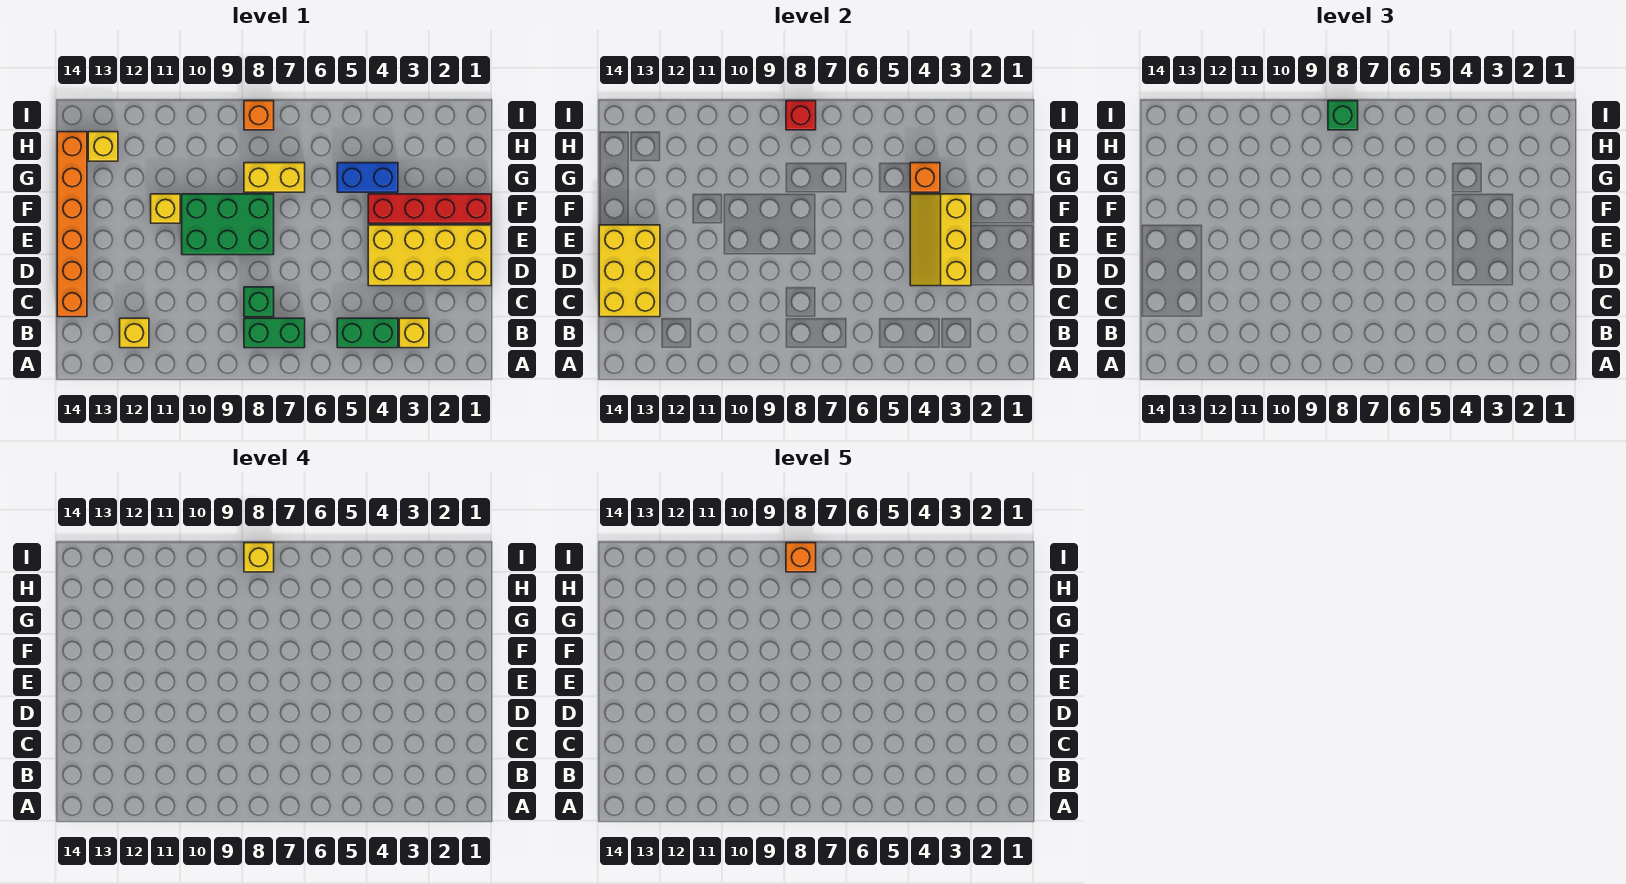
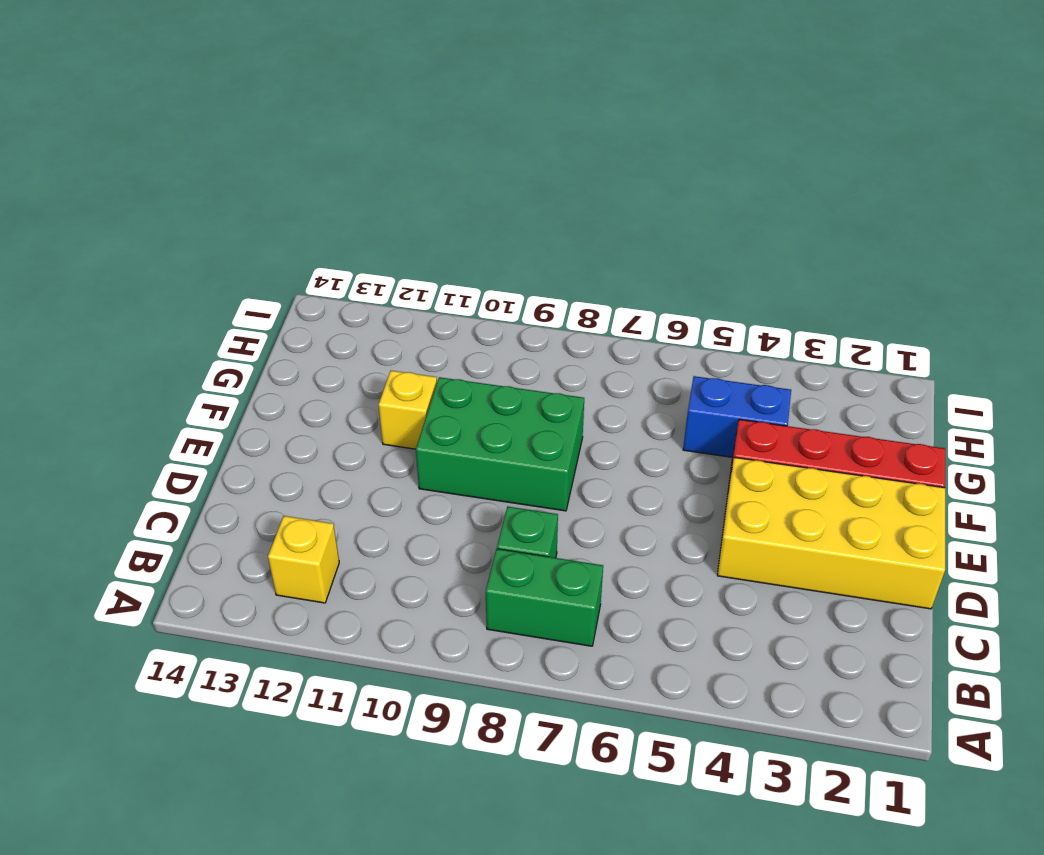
none -> yellow brick B3 level 1
none -> green brick B4:B5 level 1
none -> orange brick C14:H14 level 1

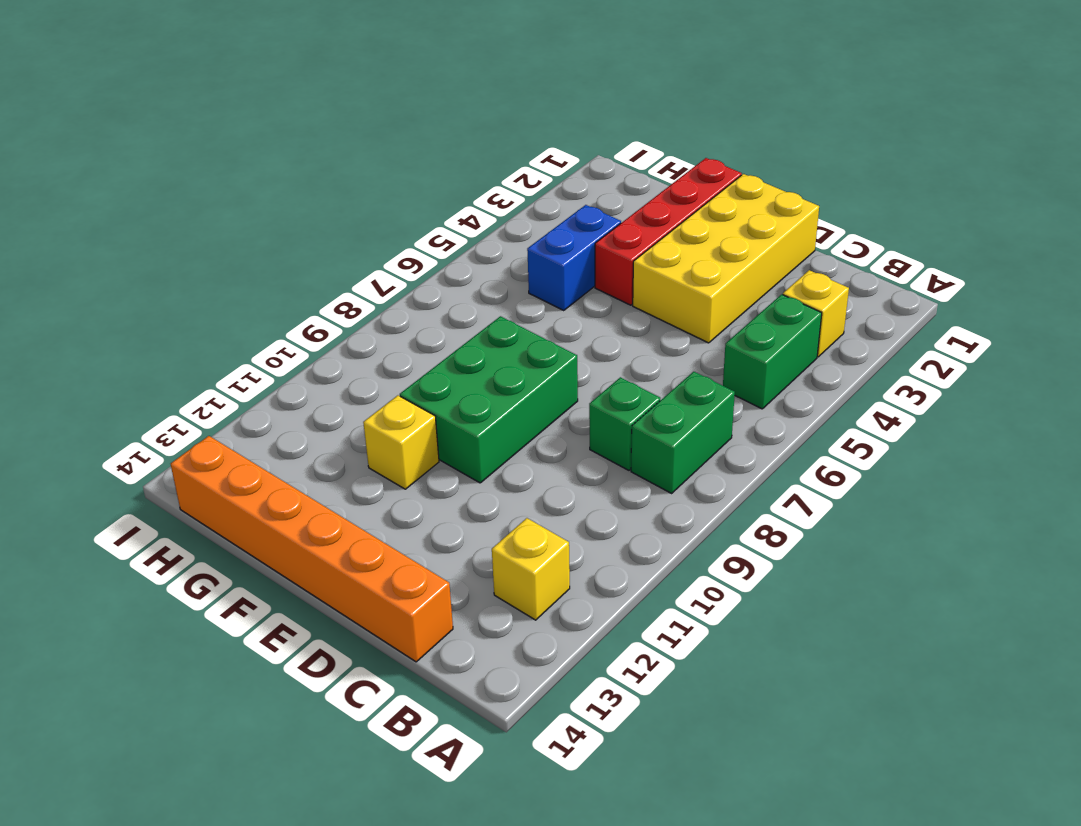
none -> yellow brick G7:G8 level 1
none -> yellow brick H13 level 1
none -> orange brick I8 level 1

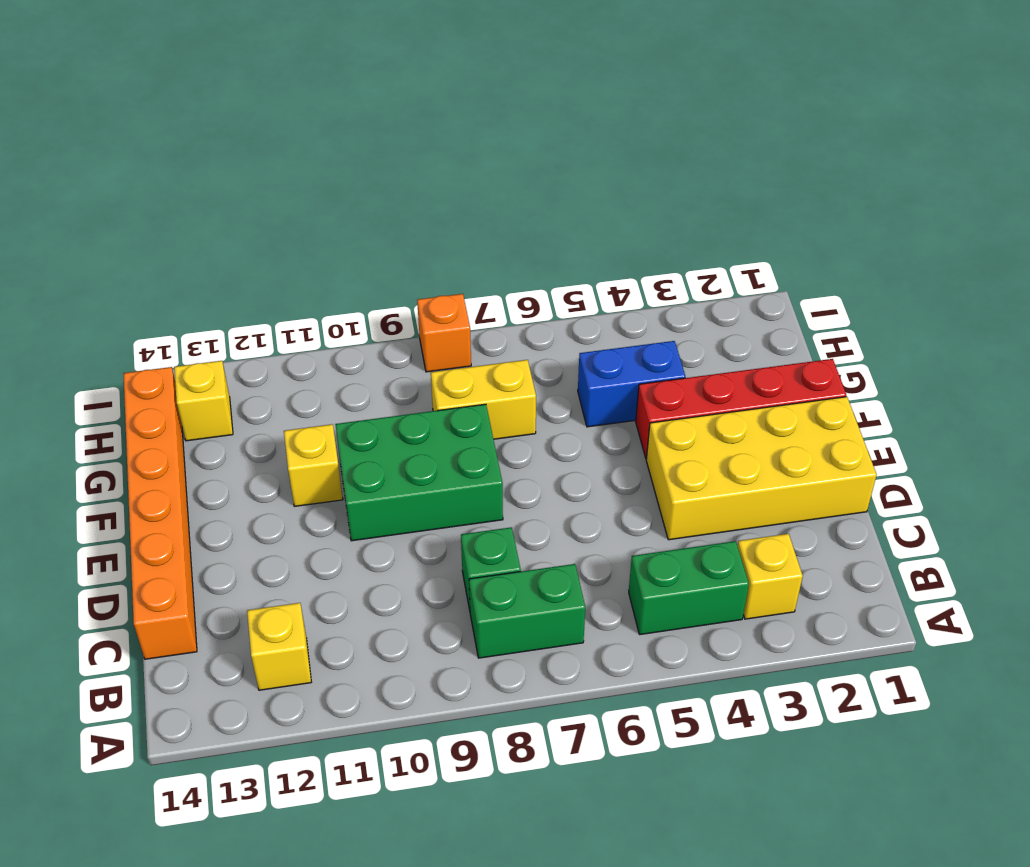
none -> yellow brick C13:E14 level 2
none -> yellow slope D3:F4 level 2 top 3
none -> orange brick G4 level 2

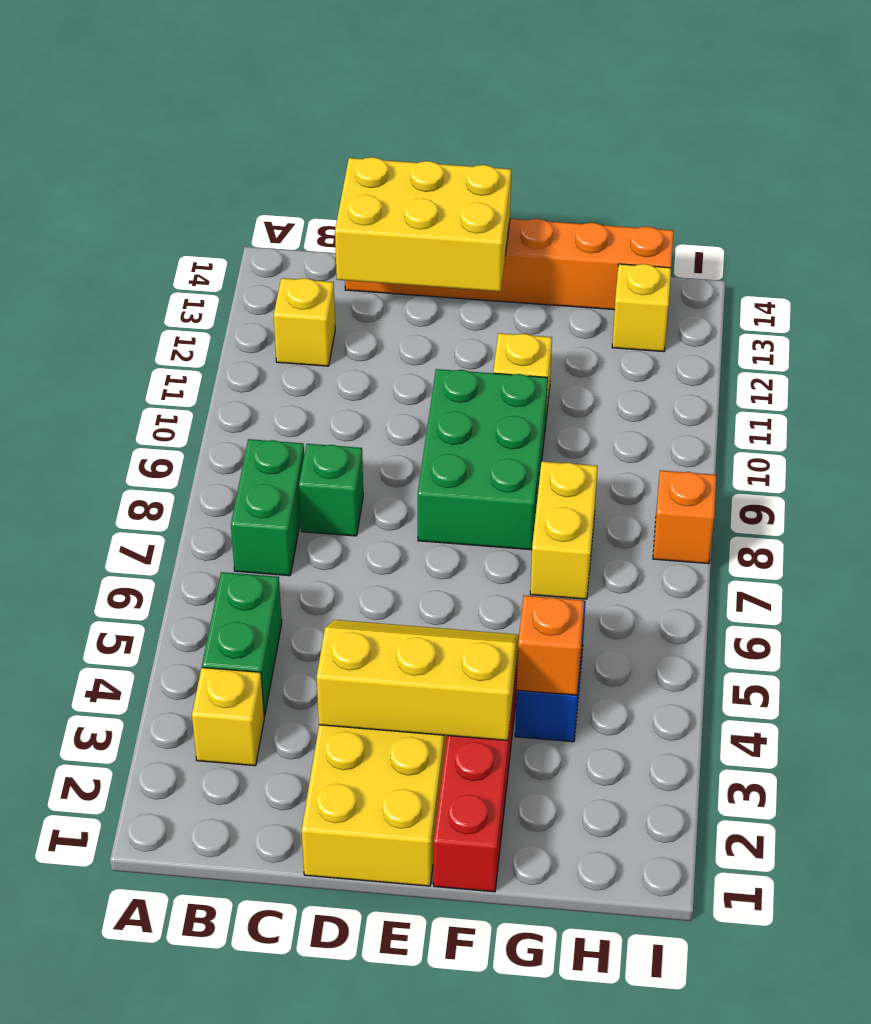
none -> red brick I8 level 2
none -> green brick I8 level 3
none -> yellow brick I8 level 4

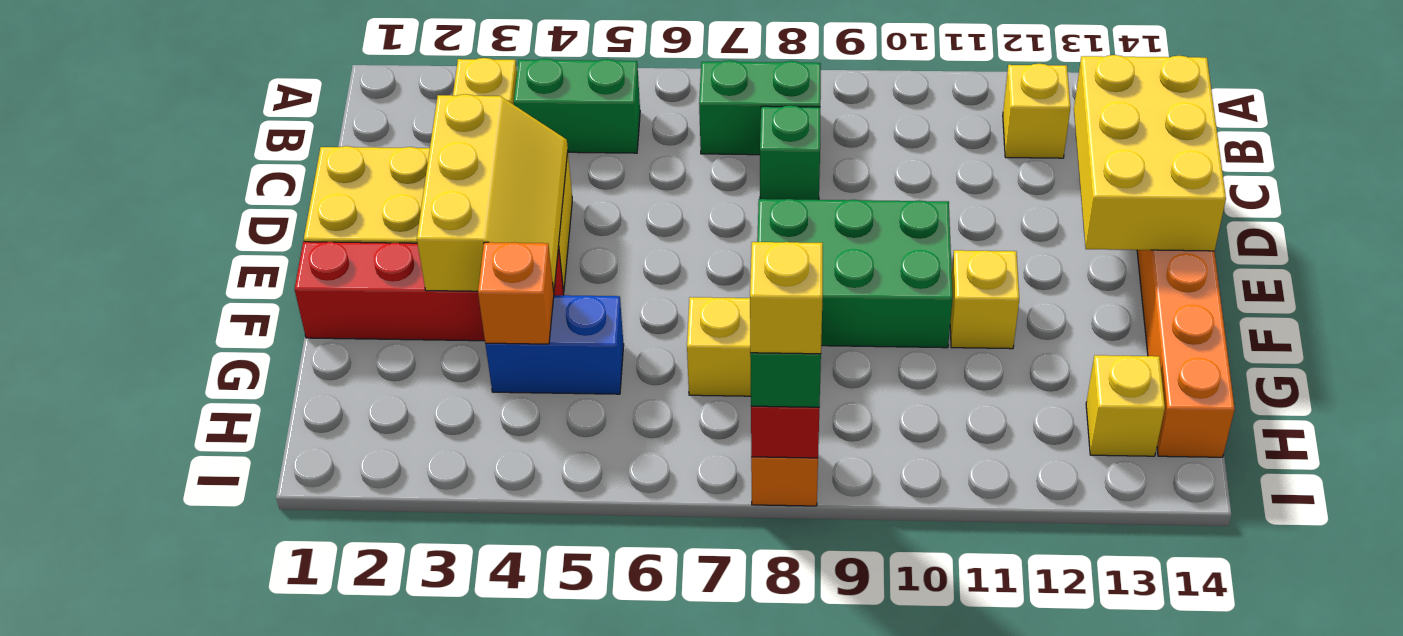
none -> orange brick I8 level 5

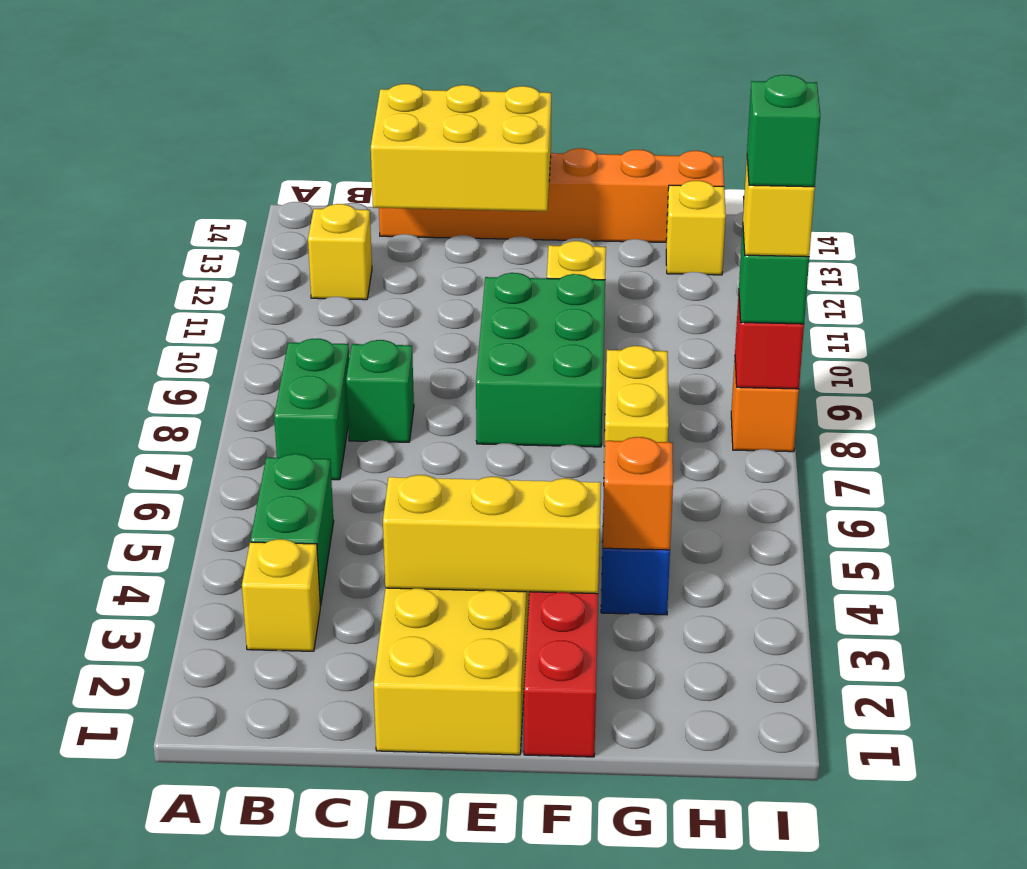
green brick I8 level 5 -> orange brick I8 level 5

